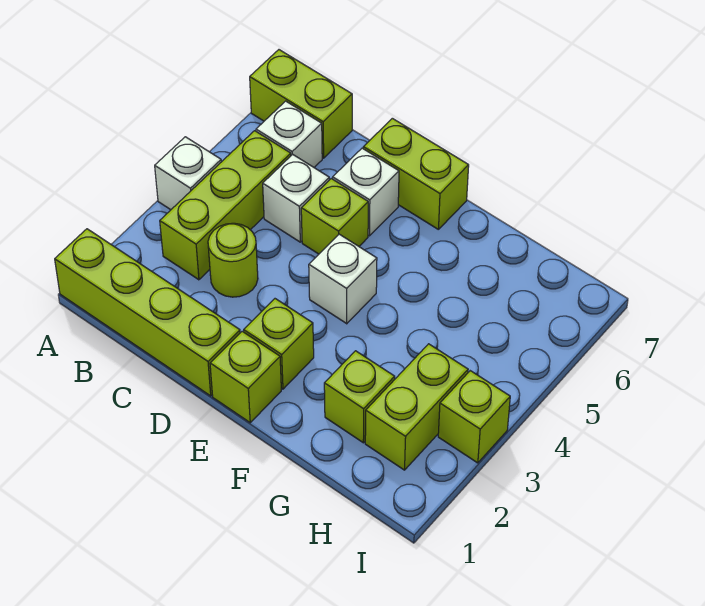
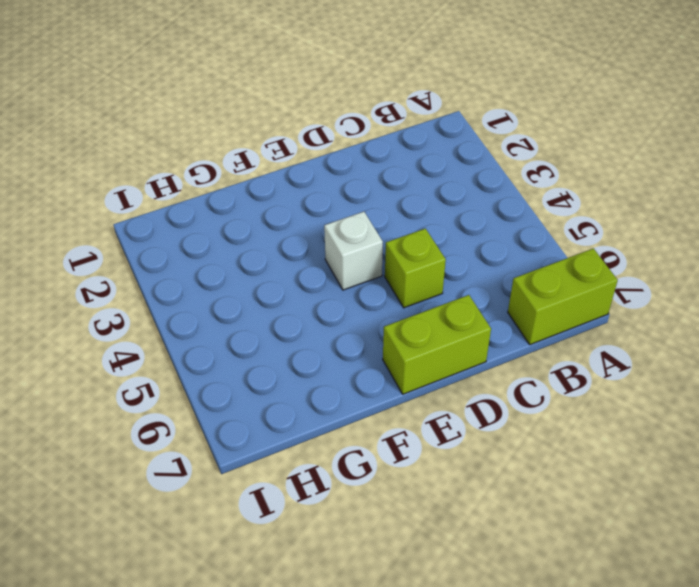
none -> lime brick A1:D1 level 1
none -> white brick A4 level 1
none -> lime brick B3:B5 level 1

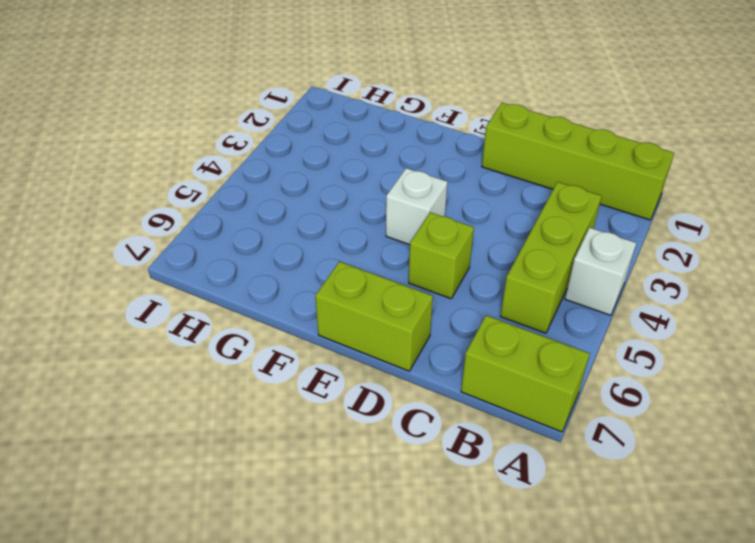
none -> white brick B6 level 1
none -> lime round brick C3 level 1
none -> white brick C5 level 1

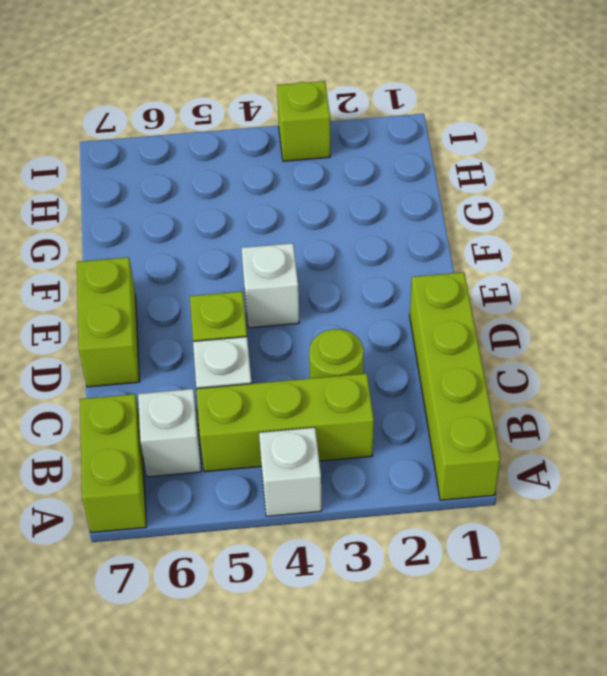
none -> white brick D6 level 1
none -> lime brick E1 level 1
none -> lime brick E2 level 1

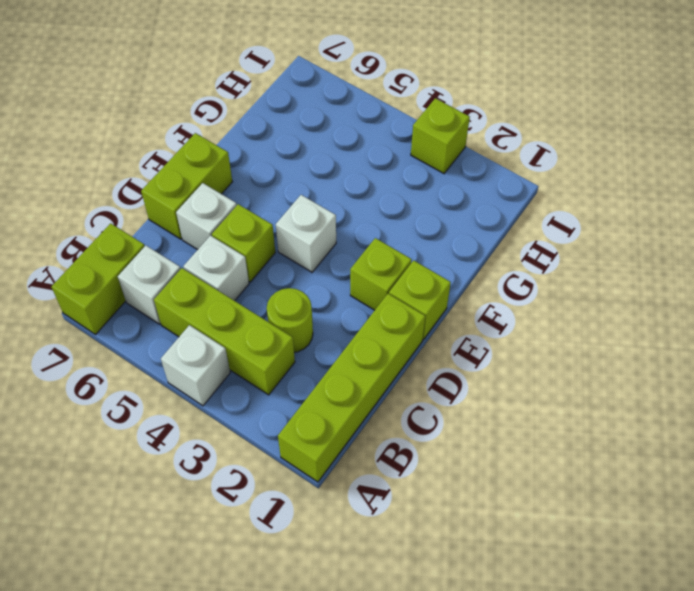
none -> lime brick G2 level 1
none -> lime brick H2:H3 level 1

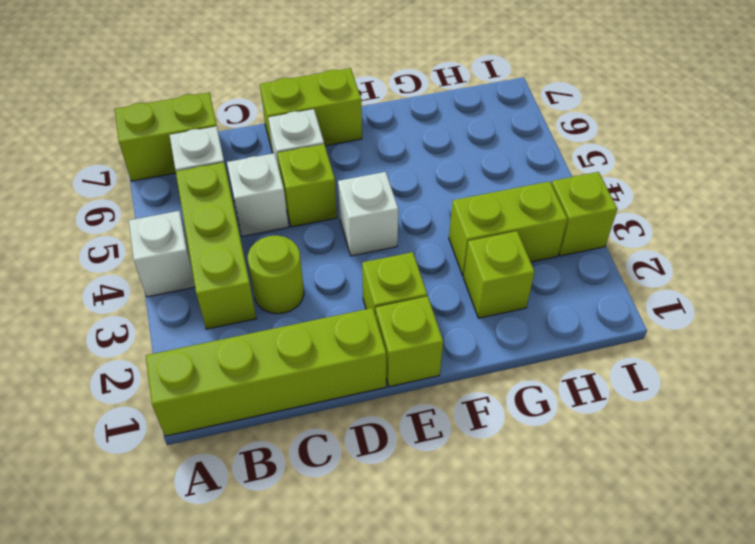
lime brick G3:H3 level 1 -> lime brick H2:H3 level 1

